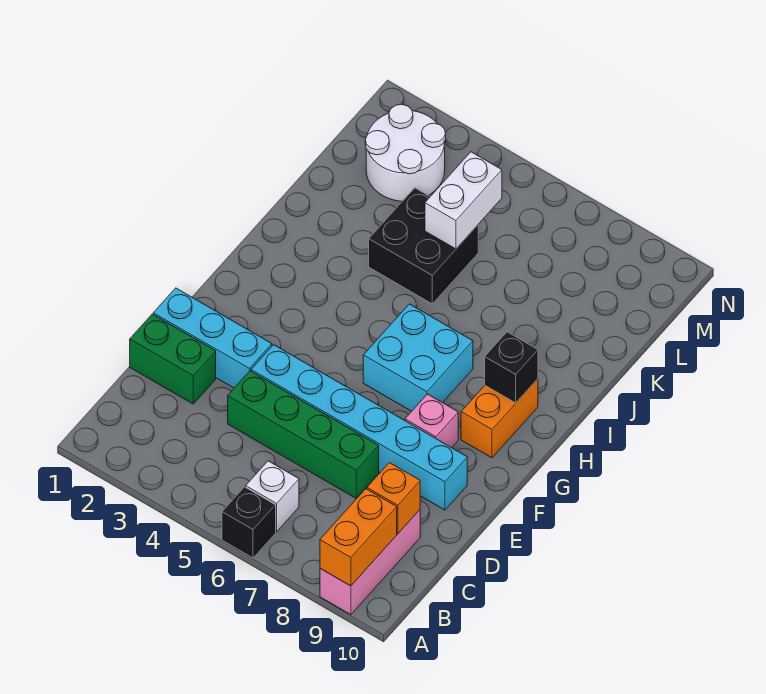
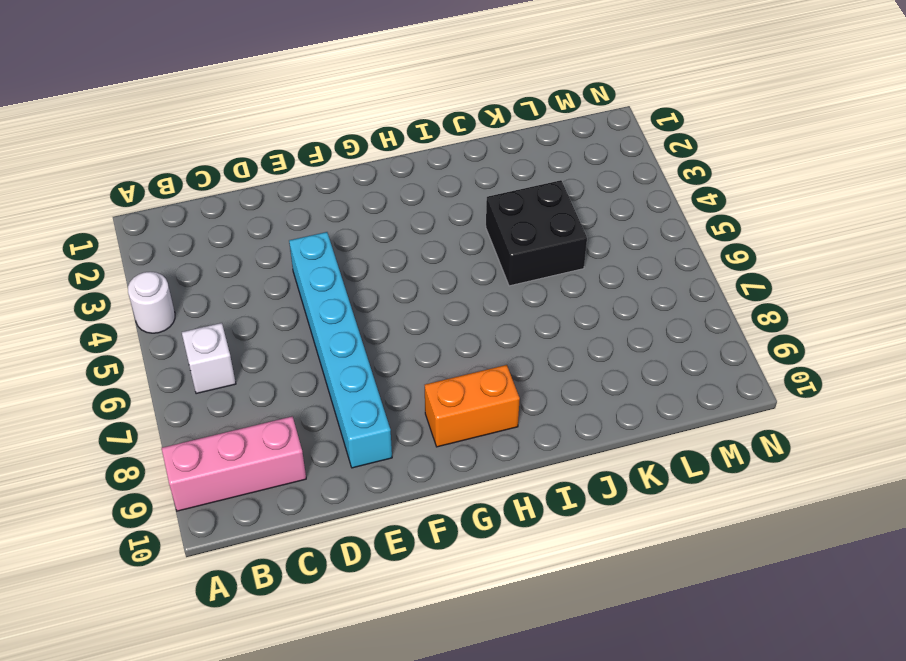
white round brick A4 level 1 -> none
none -> black brick A6 level 1
none -> green brick D1:D2 level 1
none -> green brick D4:D7 level 1

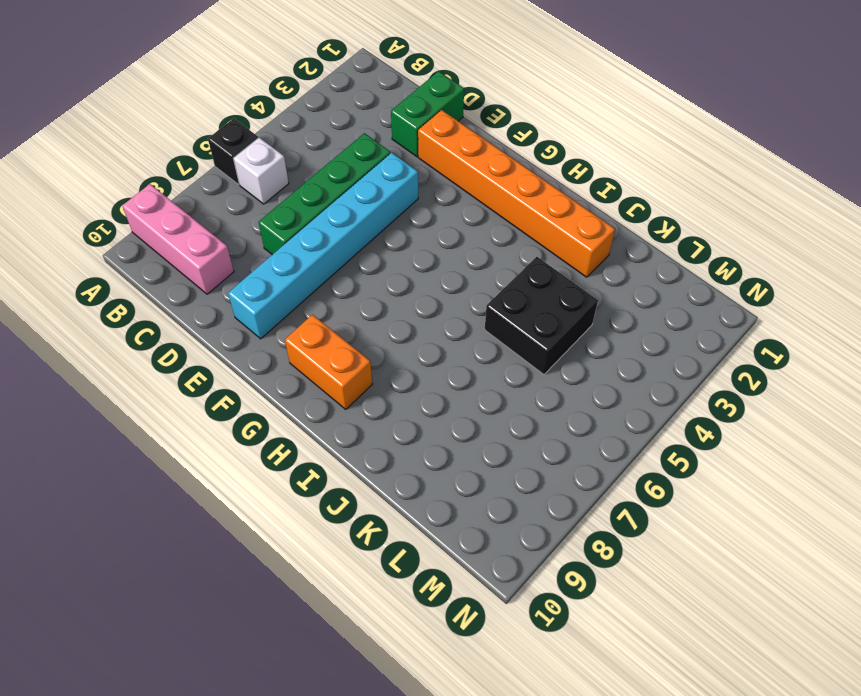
orange brick E2:J2 level 1 -> cyan brick E1:E3 level 1
none -> pink brick F8 level 1
none -> cyan brick G6:H7 level 1
none -> white round brick L2:M3 level 1

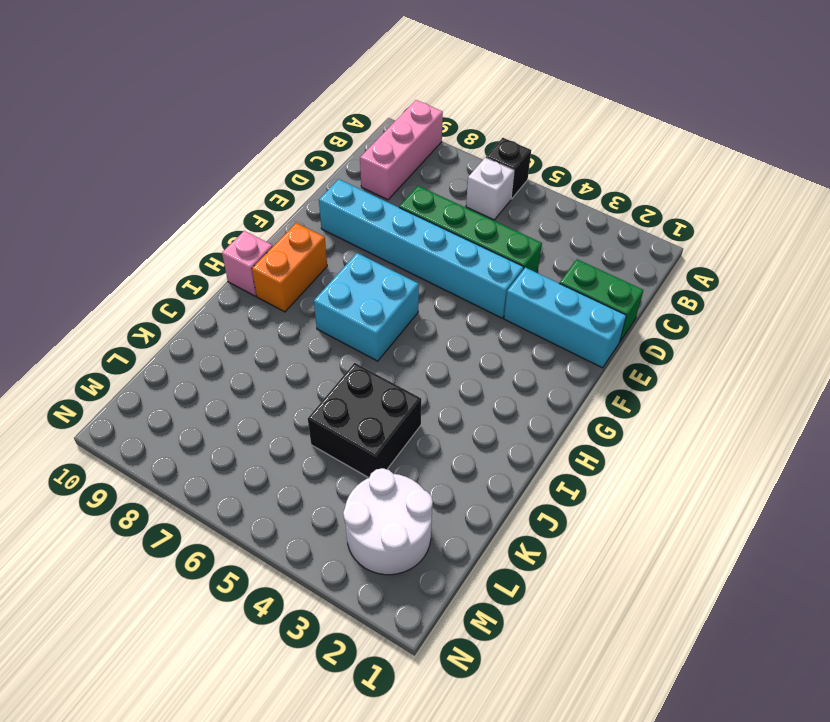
pink brick H10 level 1 -> pink brick F8 level 1
none -> orange brick A9:B9 level 2
none -> orange brick C9 level 2
none -> black brick H9 level 2

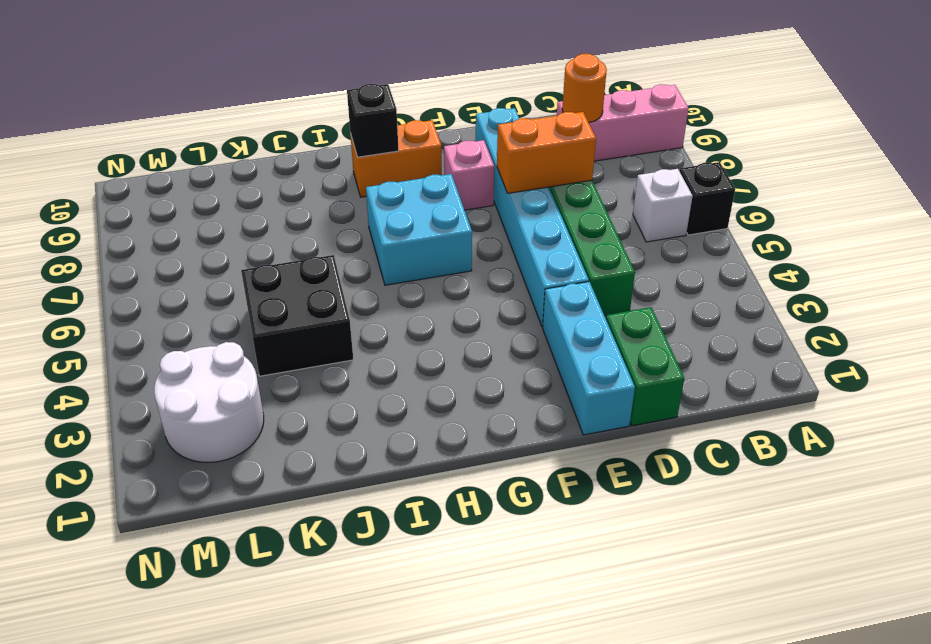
orange round brick C9 level 2 -> orange brick C9 level 2
orange brick D7:E7 level 2 -> orange brick A9:B9 level 2
none -> white brick K5:L5 level 2

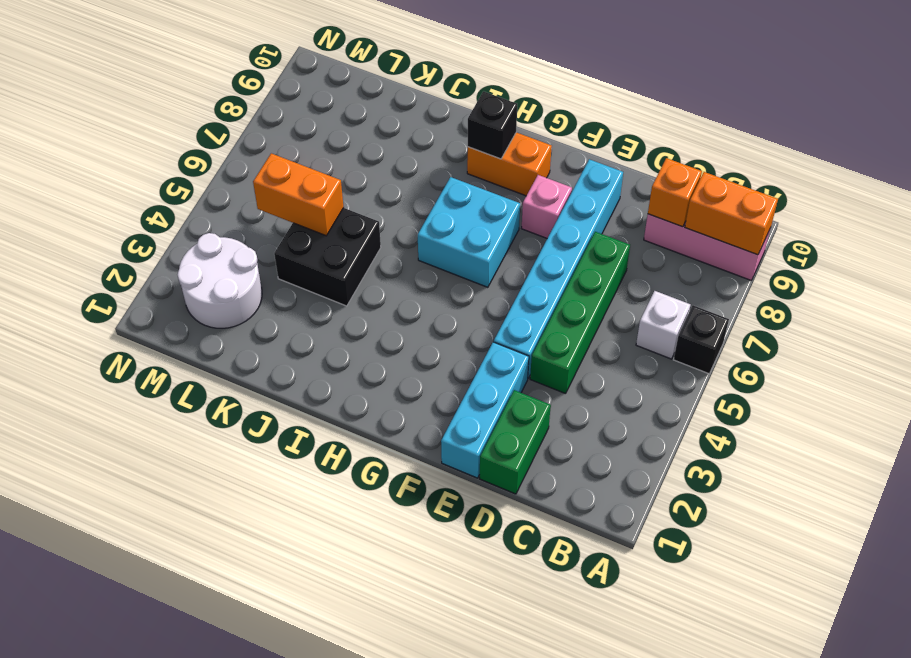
orange brick K5:L5 level 2 -> white brick K5:L5 level 2

